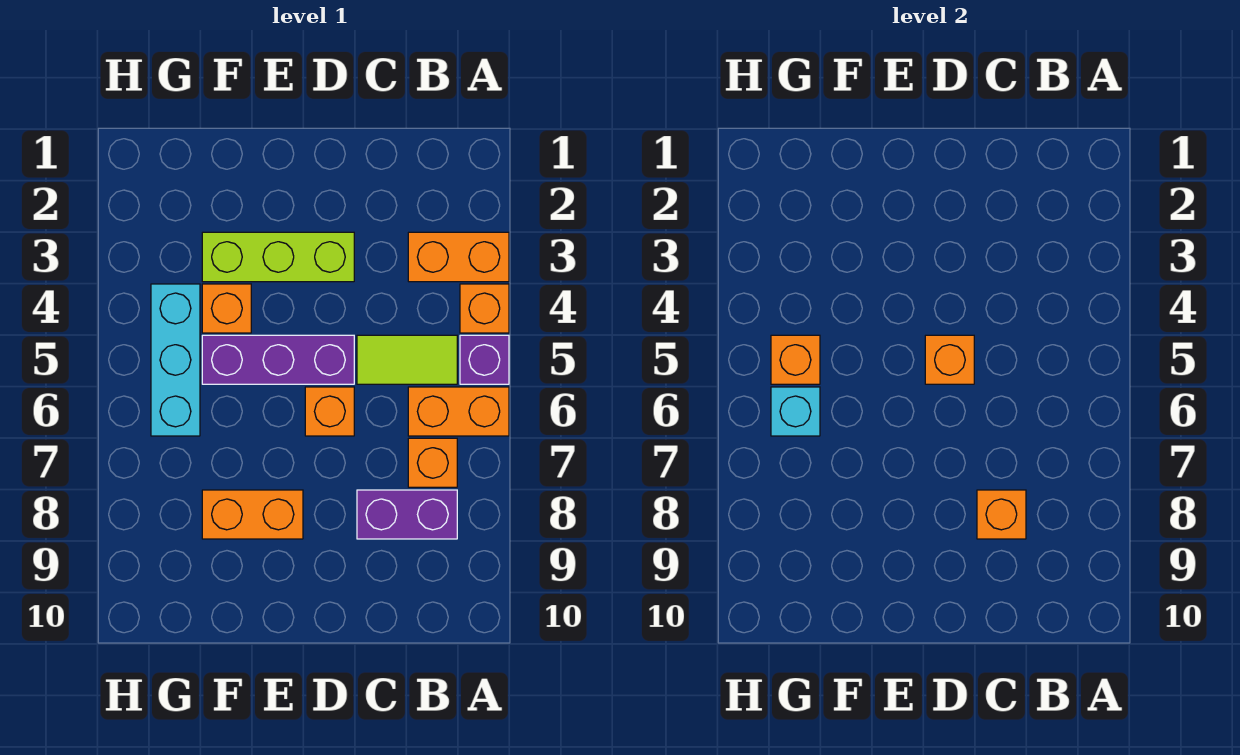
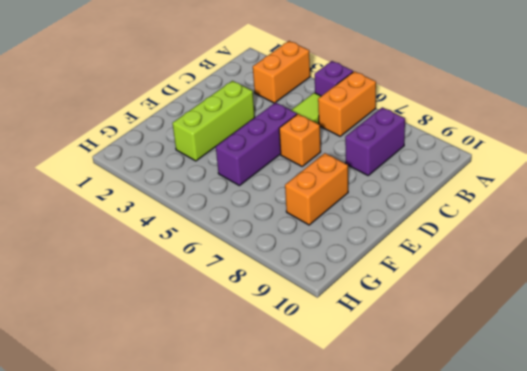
none -> orange brick A4 level 1
none -> orange brick B7 level 1
none -> orange brick F4 level 1

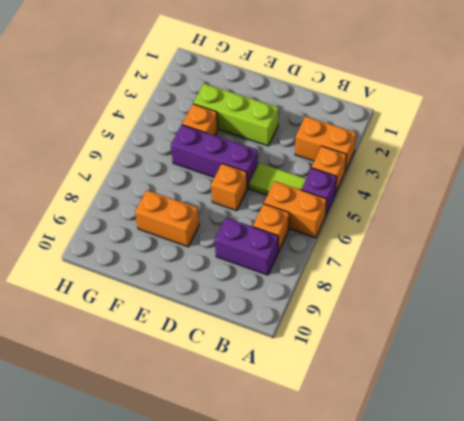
none -> cyan brick G4:G6 level 1
none -> orange brick C8 level 2
none -> orange brick D5 level 2

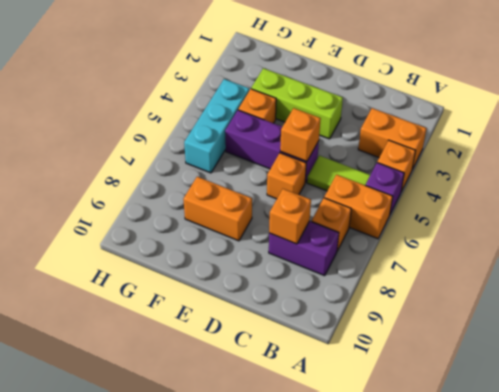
none -> orange brick G5 level 2
none -> cyan brick G6 level 2

